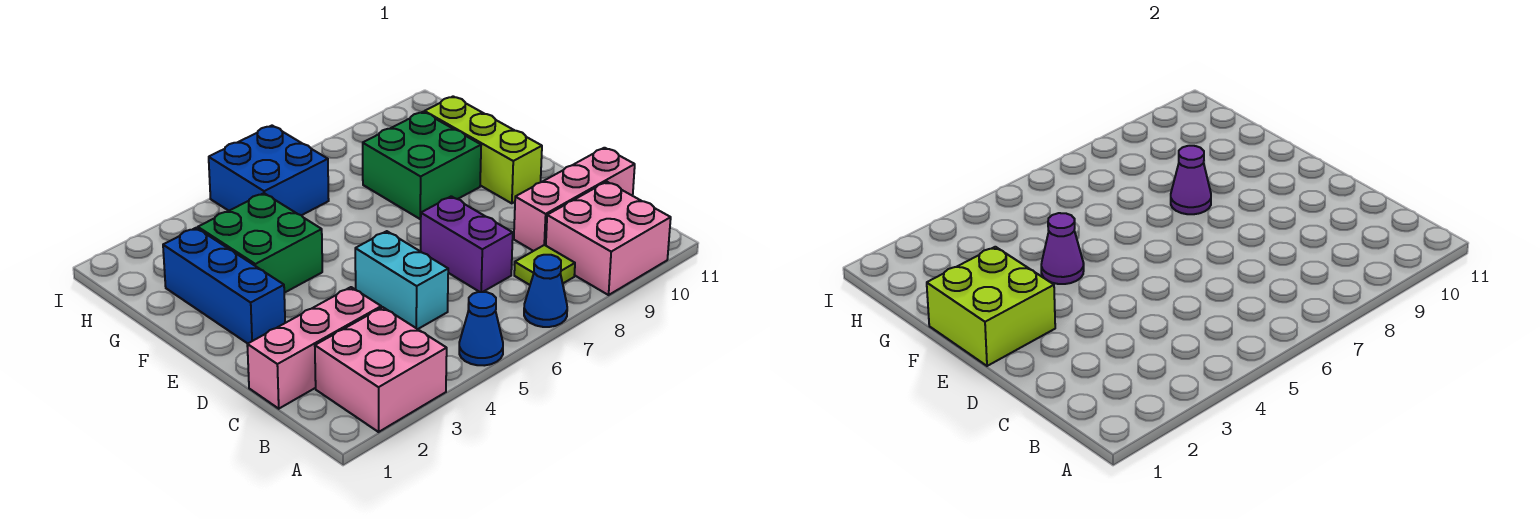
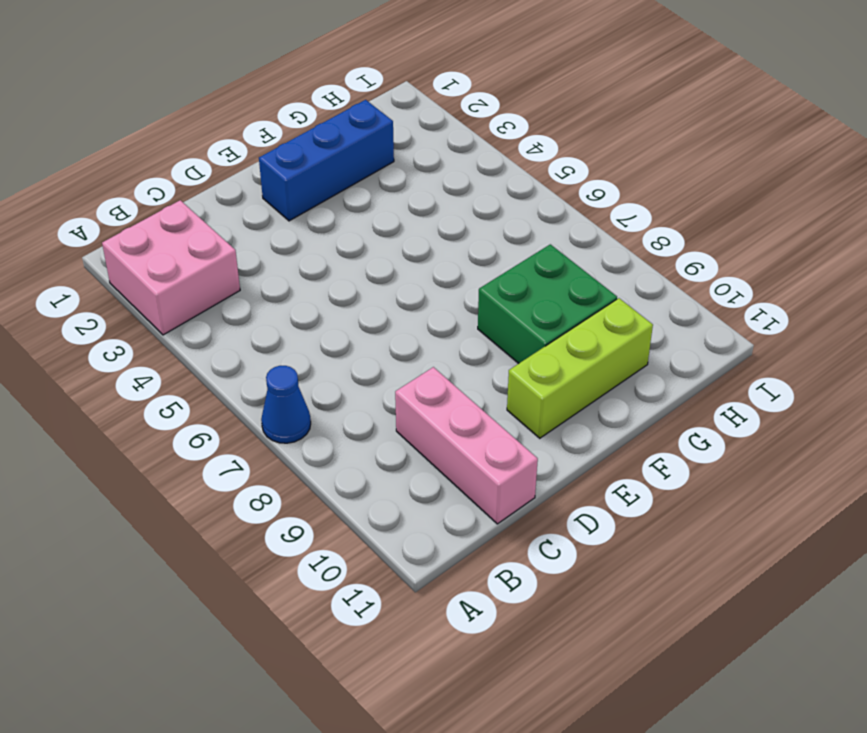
none -> blue cone A5 level 1
none -> pink brick A9:B10 level 1
none -> lime tile B8 level 1

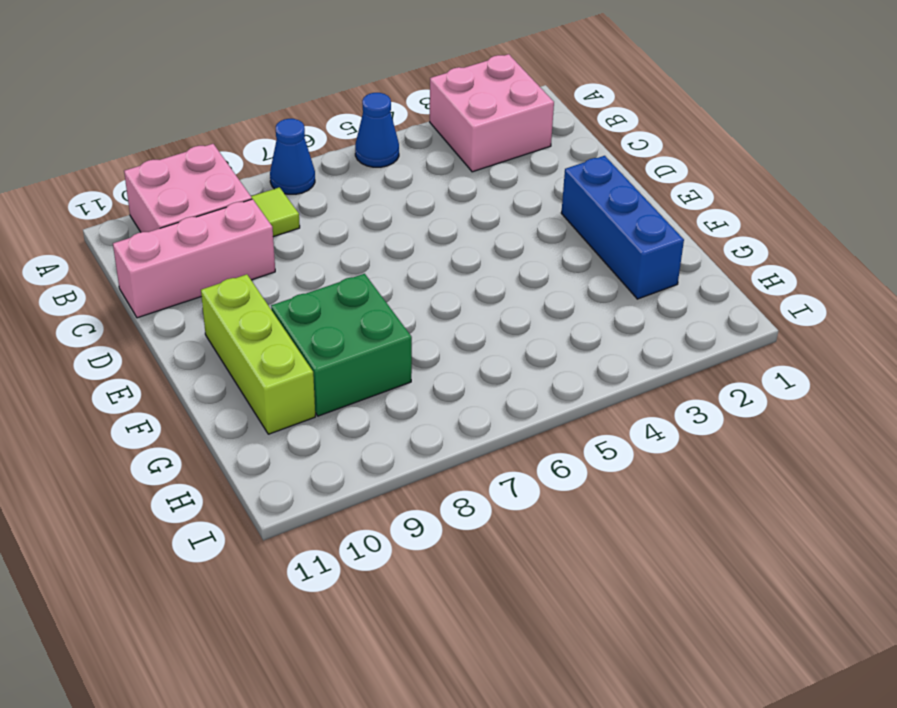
none -> pink brick C1:C3 level 1
none -> cyan brick C5:D5 level 1
none -> purple brick C7:D7 level 1

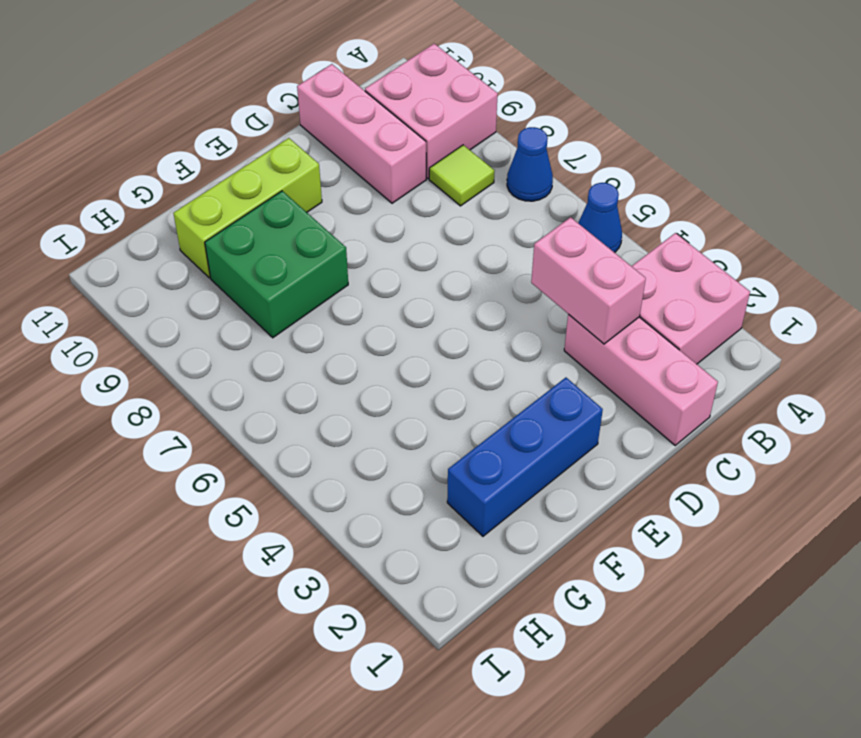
pink brick C3:C4 level 2 -> none
none -> cyan brick C5:D5 level 1
none -> purple brick C7:D7 level 1
none -> green brick F3:G4 level 1

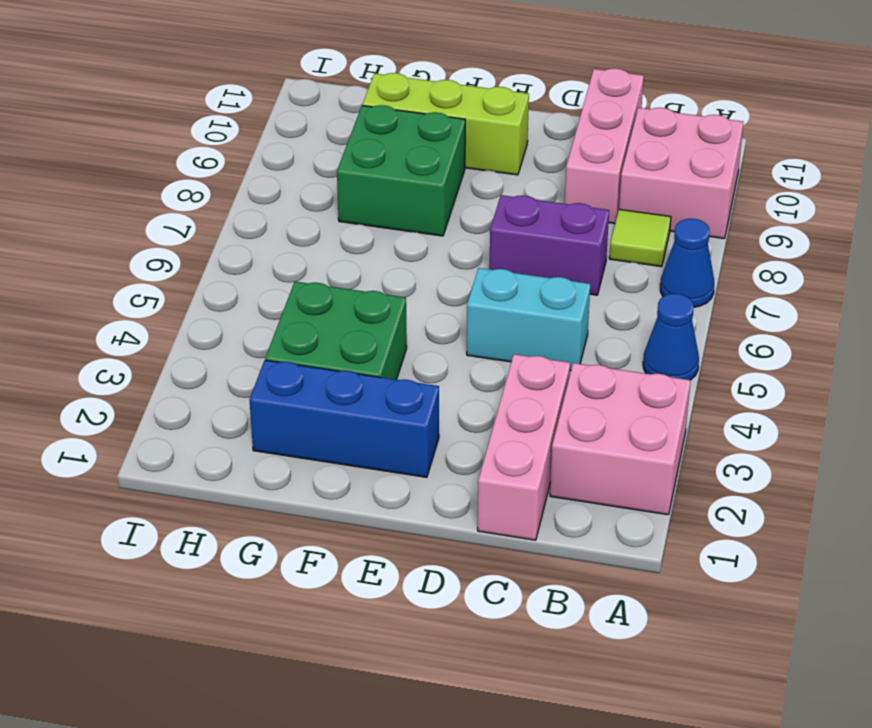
none -> blue brick H5:I6 level 1
none -> lime brick E1:F2 level 2
none -> purple cone F4 level 2

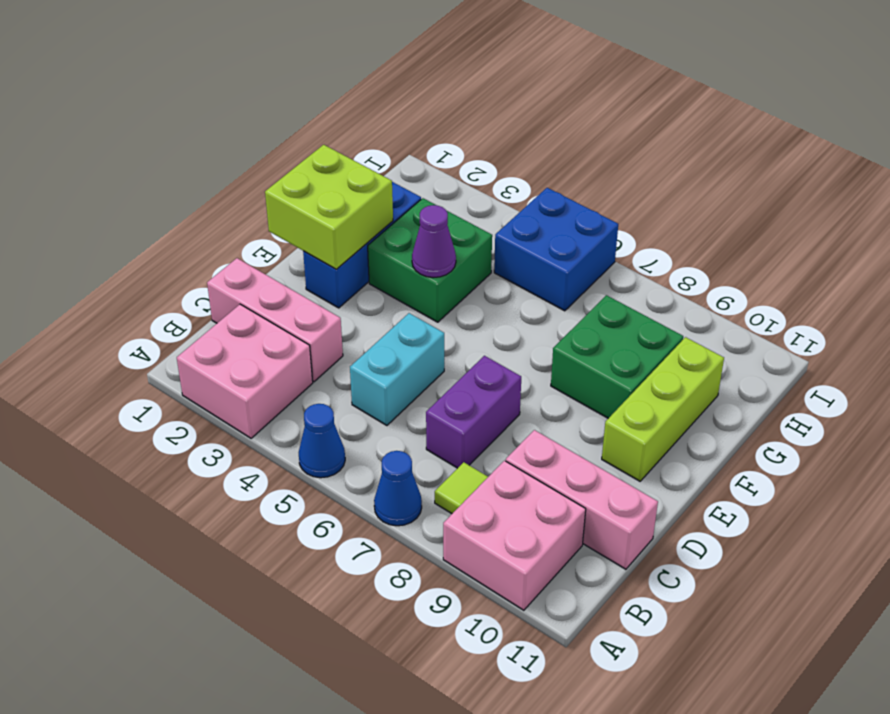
none -> purple cone F8 level 2

